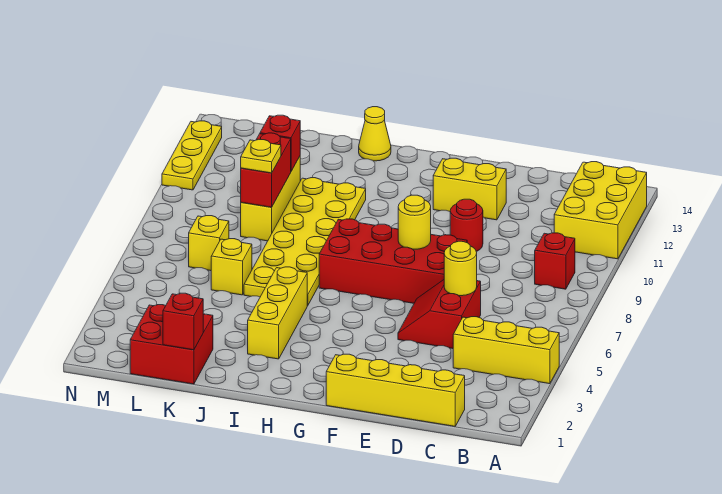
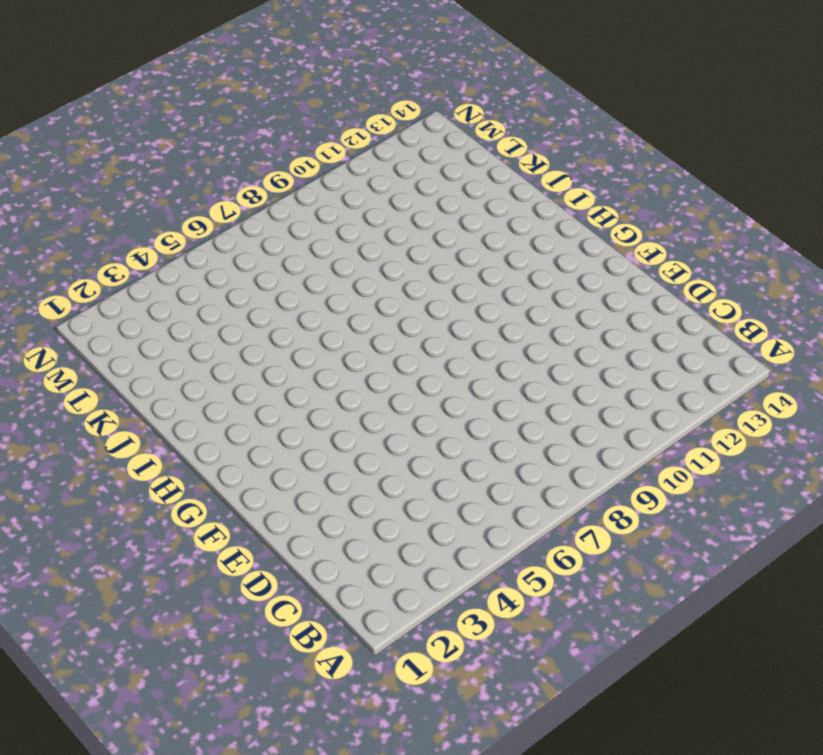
none -> yellow brick A4:C4 level 1
none -> yellow brick A11:B13 level 1
none -> red brick B9 level 1

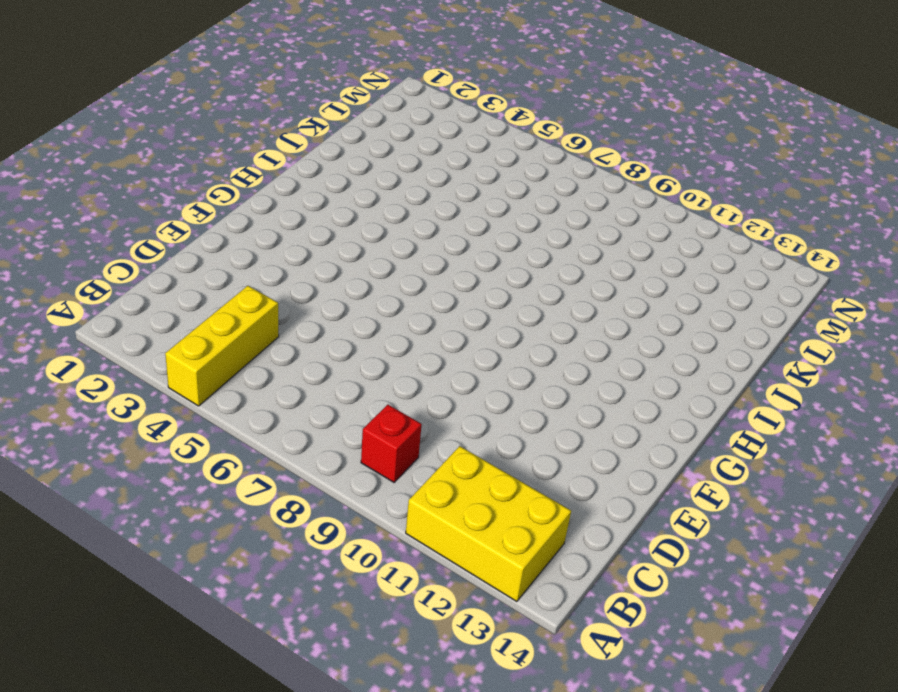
none -> yellow brick C1:F1 level 1
none -> red slope D5:E6 level 1 top D
none -> red brick E7:H8 level 1

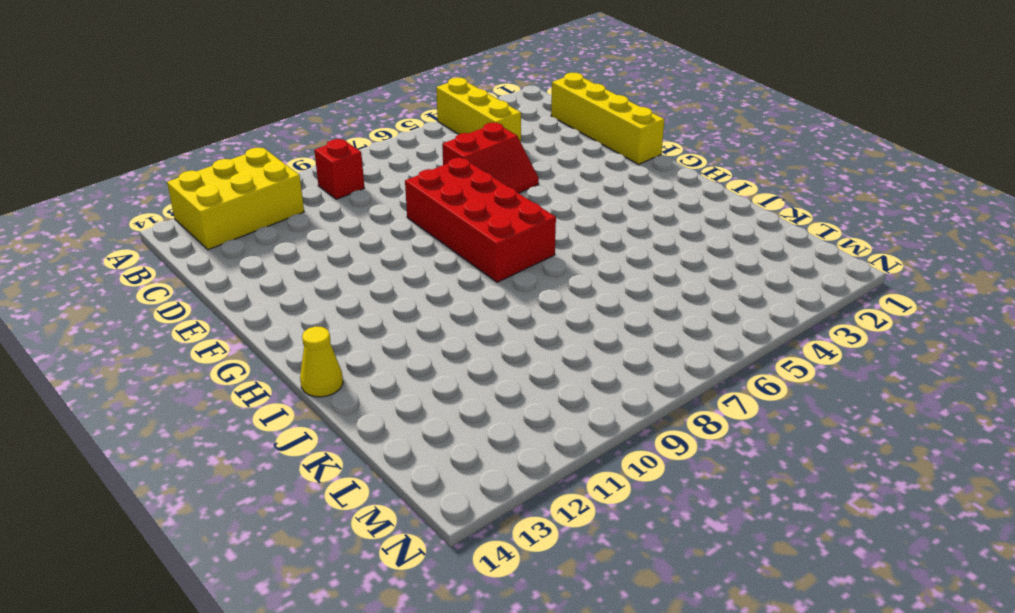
none -> red round brick E10 level 1
none -> yellow brick E12:F12 level 1
none -> yellow brick I3:I5 level 1

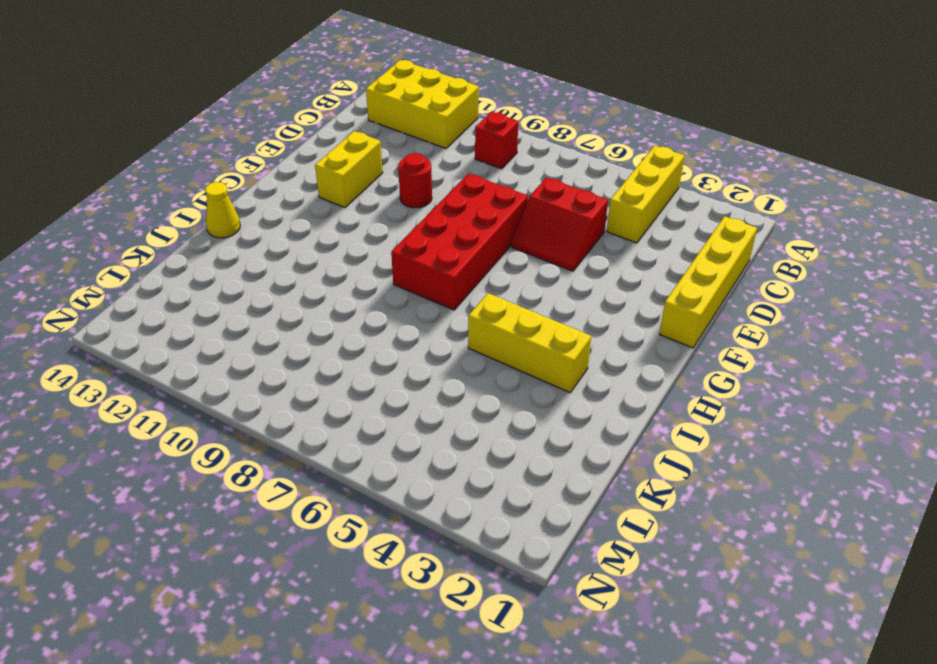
none -> yellow plate I6:J11 level 1
none -> red brick K1:L2 level 1
none -> yellow brick K6 level 1

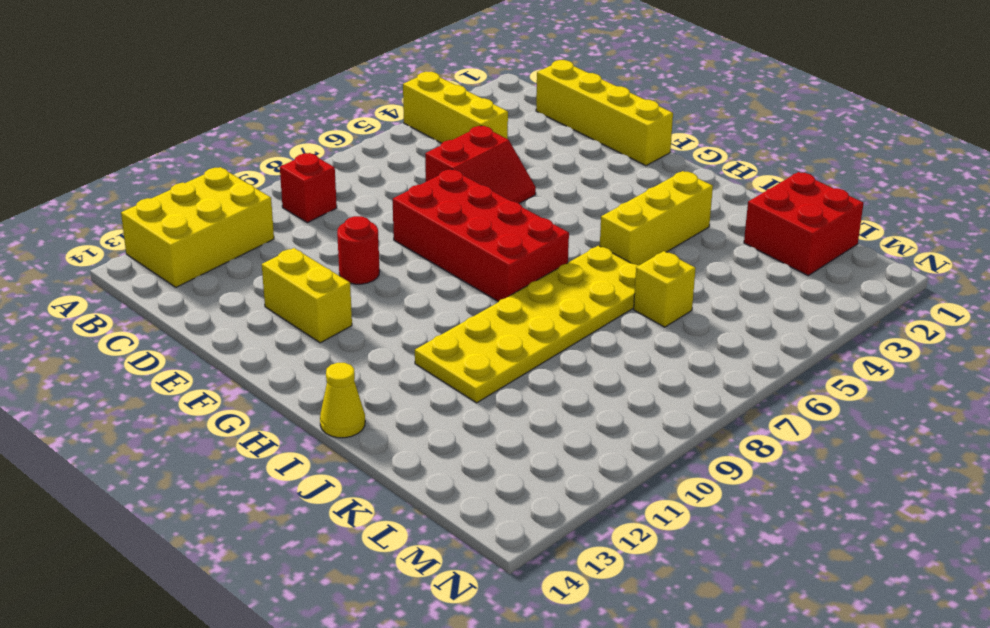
none -> yellow brick K9:K11 level 1
none -> yellow brick L7 level 1
none -> yellow plate N11:N13 level 1

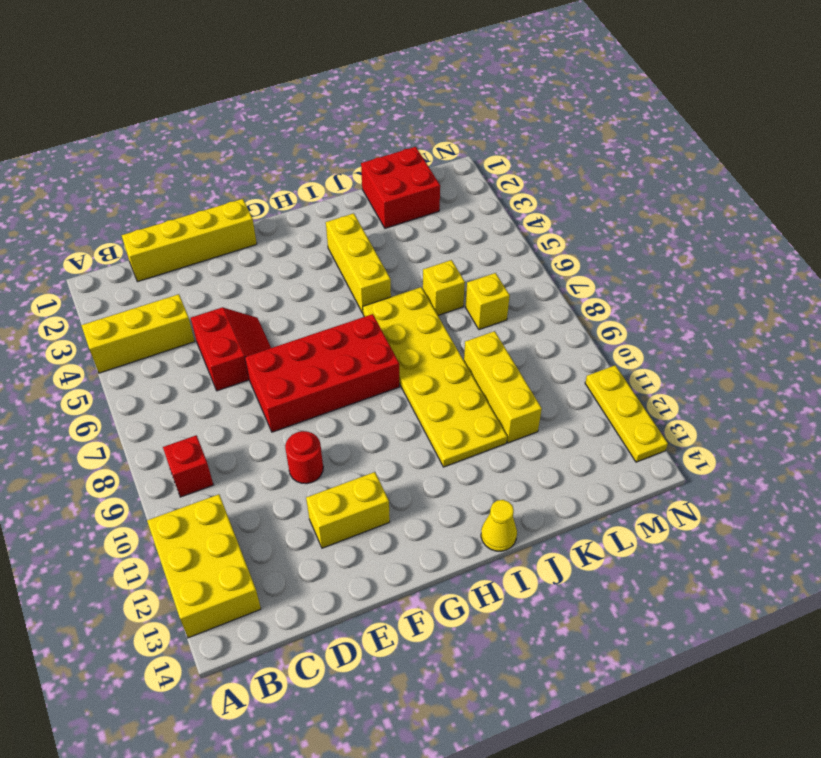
none -> yellow round brick D6 level 2
none -> yellow round brick F8 level 2
none -> red brick K1 level 2

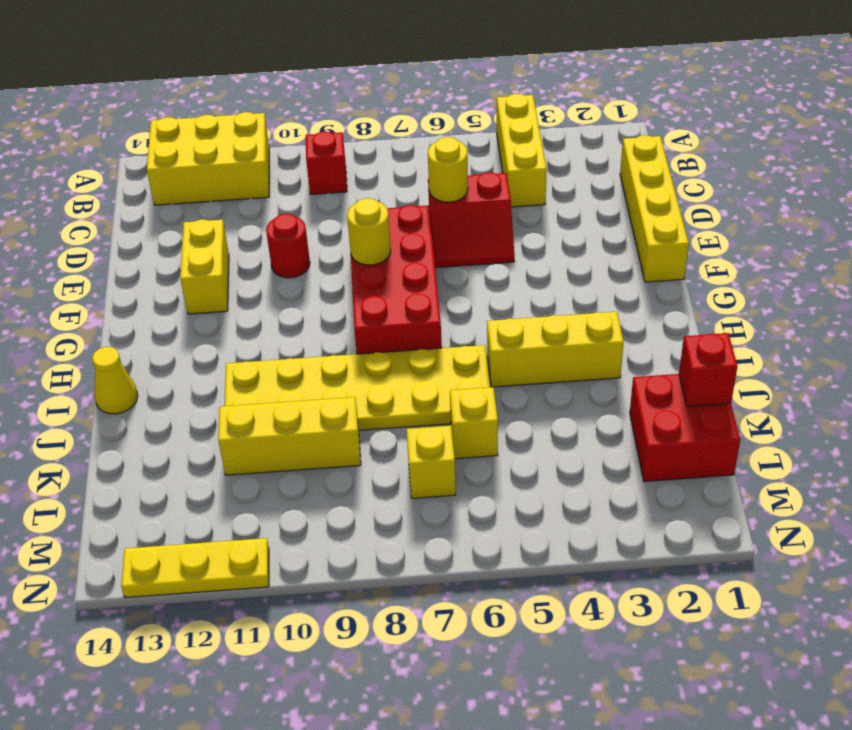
none -> red brick K9:K10 level 2
none -> red brick K11 level 2
none -> yellow plate K9 level 3

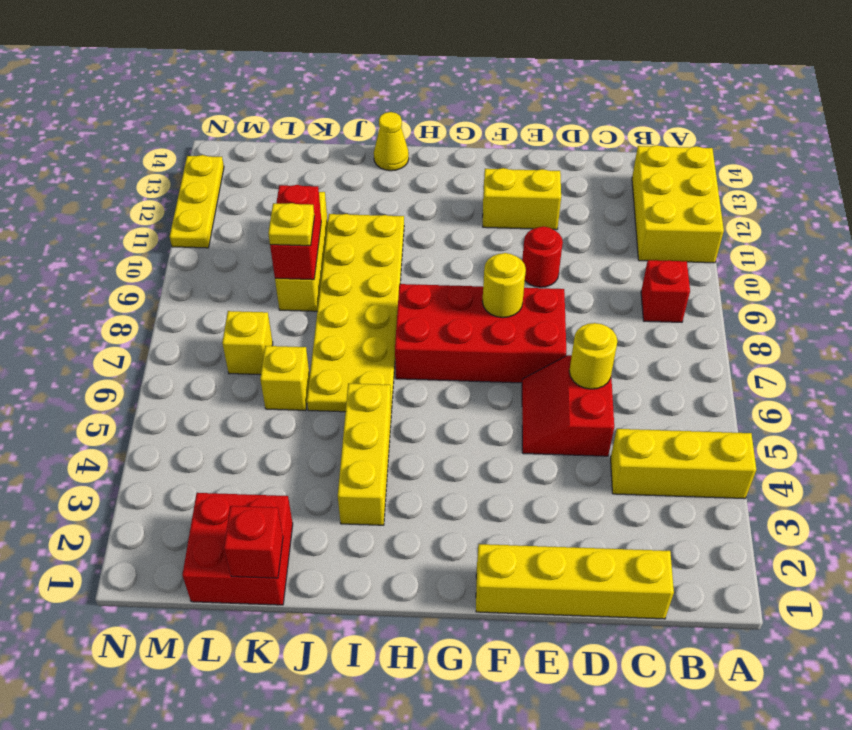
none -> red brick K11 level 2

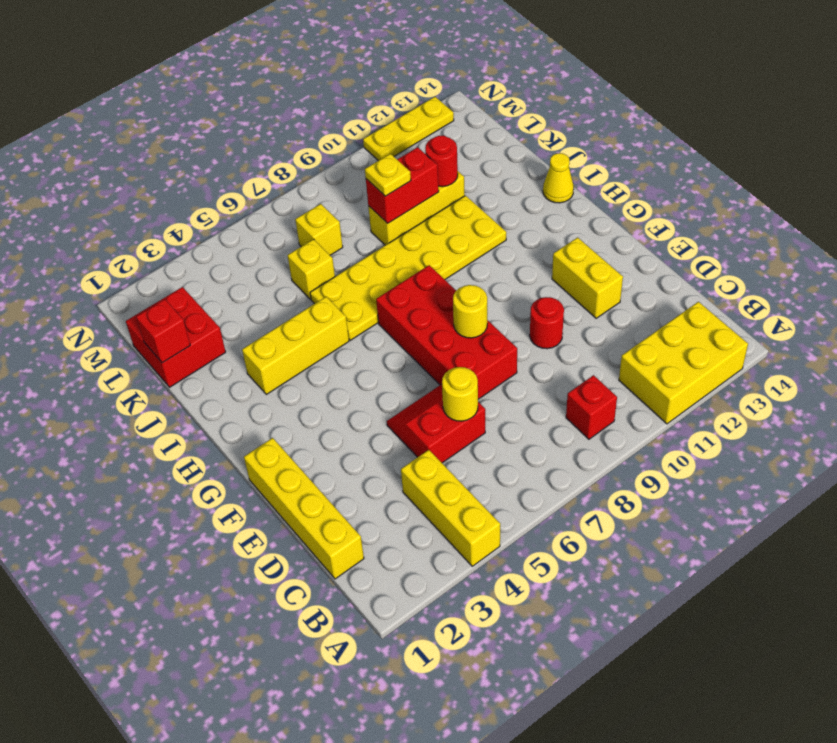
red round brick K11 level 2 -> red brick K11 level 2

